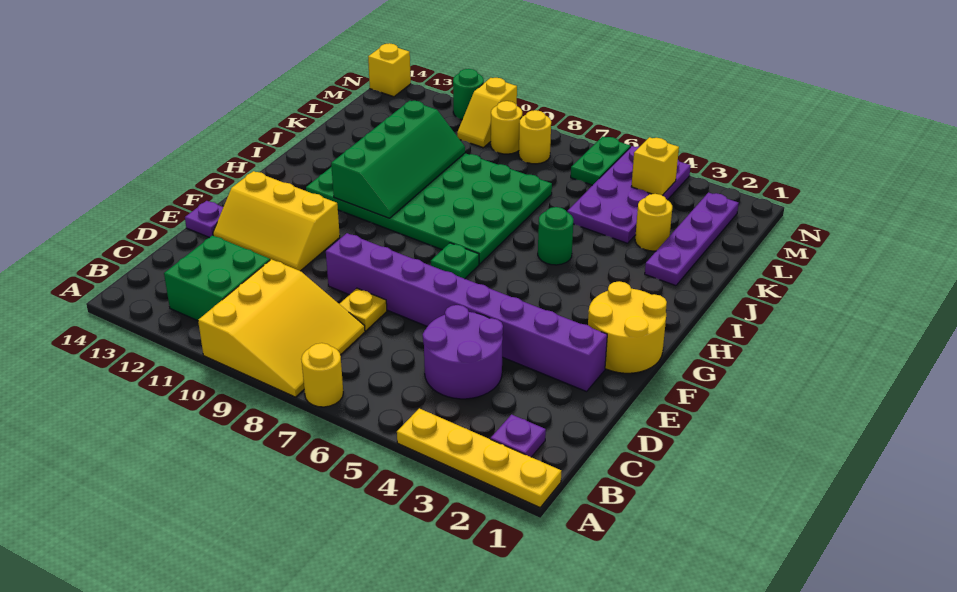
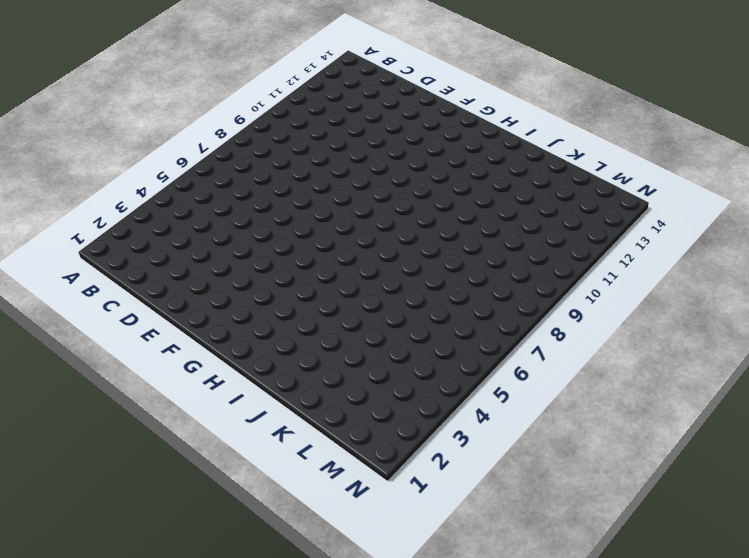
none -> yellow plate A1:A4 level 1
none -> yellow round brick A7 level 1
none -> yellow slope A8:C10 level 1 top 10

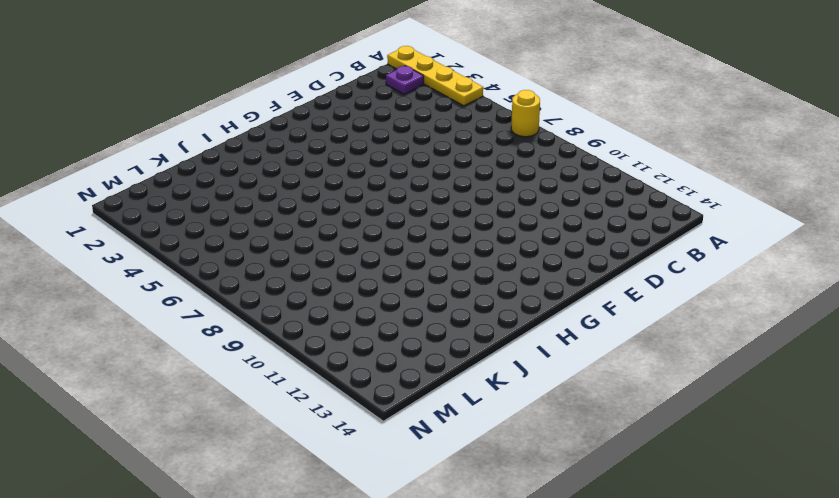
none -> yellow slope A8:C10 level 1 top 10
none -> green brick B11:C12 level 1
none -> purple round brick C4:D5 level 1

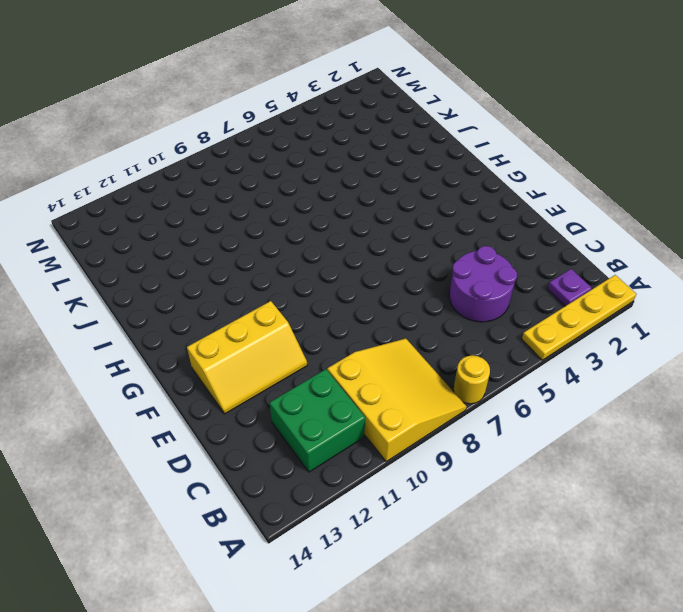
none -> yellow plate D8 level 1
none -> purple brick E2:E9 level 1
none -> purple plate E14 level 1

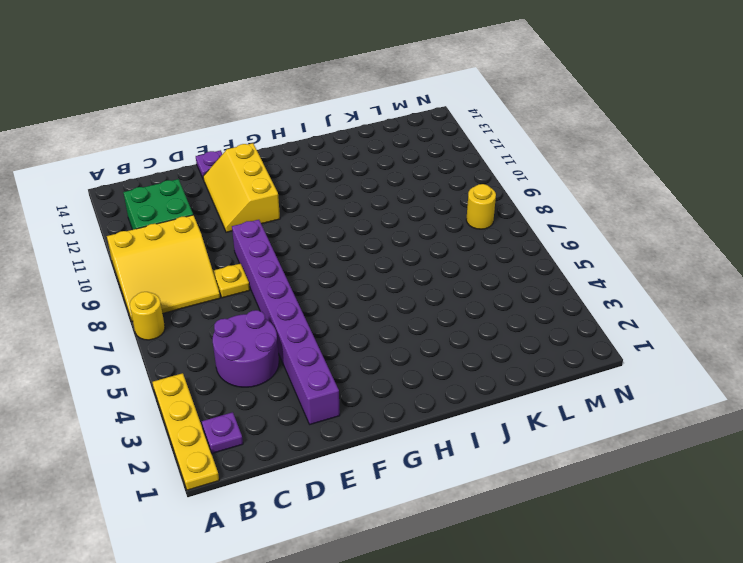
none -> yellow round brick F1:G2 level 1
none -> green plate G7 level 1
none -> green plate H7:K12 level 1

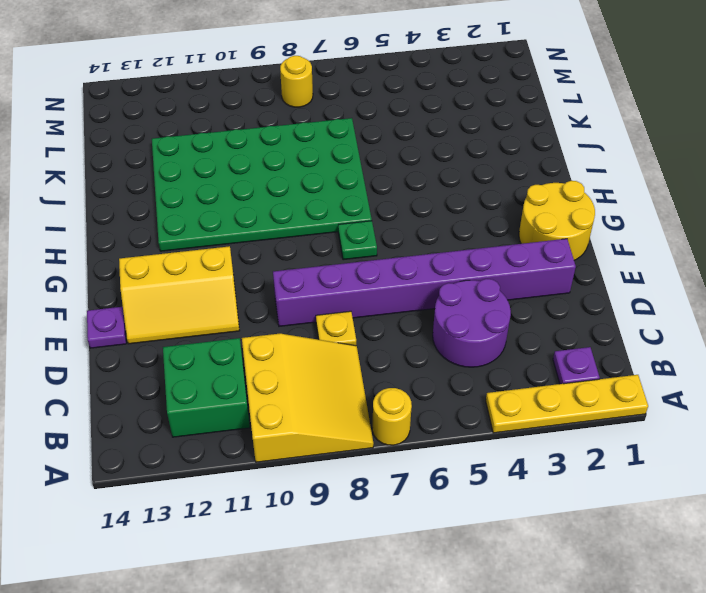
none -> green round brick I5 level 1
none -> purple plate J2:M2 level 1
none -> yellow round brick K3 level 1

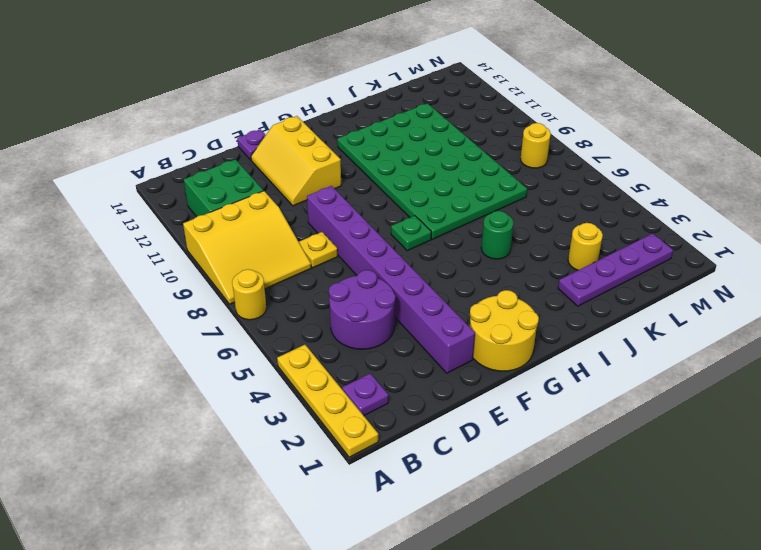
none -> purple plate K4:N5 level 1
none -> green plate M6:N6 level 1
none -> yellow round brick M9 level 1

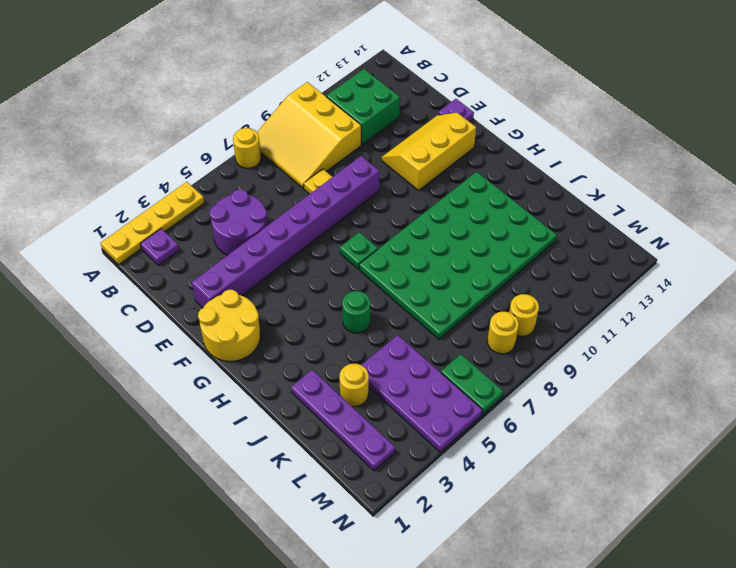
none -> yellow slope M10:N10 level 1 top N
none -> green round brick N11 level 1
none -> yellow brick N14 level 1

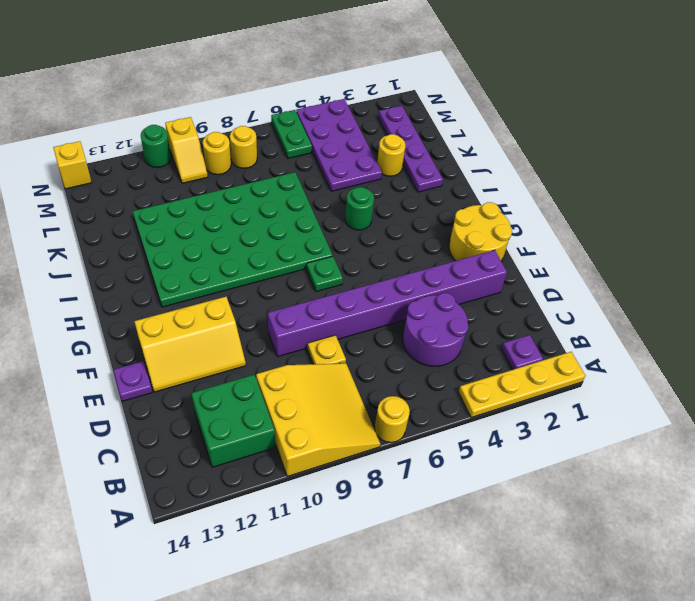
none -> green slope H10:K11 level 2 top 11
none -> yellow brick M4 level 2

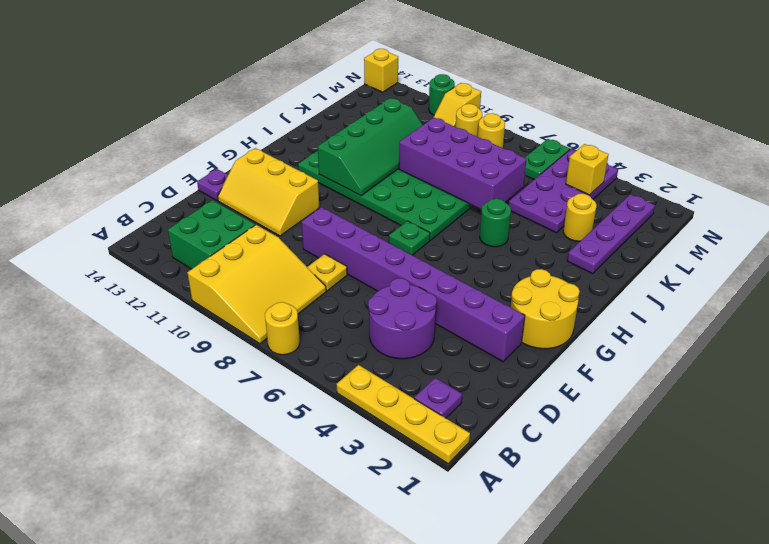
purple brick J6:K9 level 2 -> none

